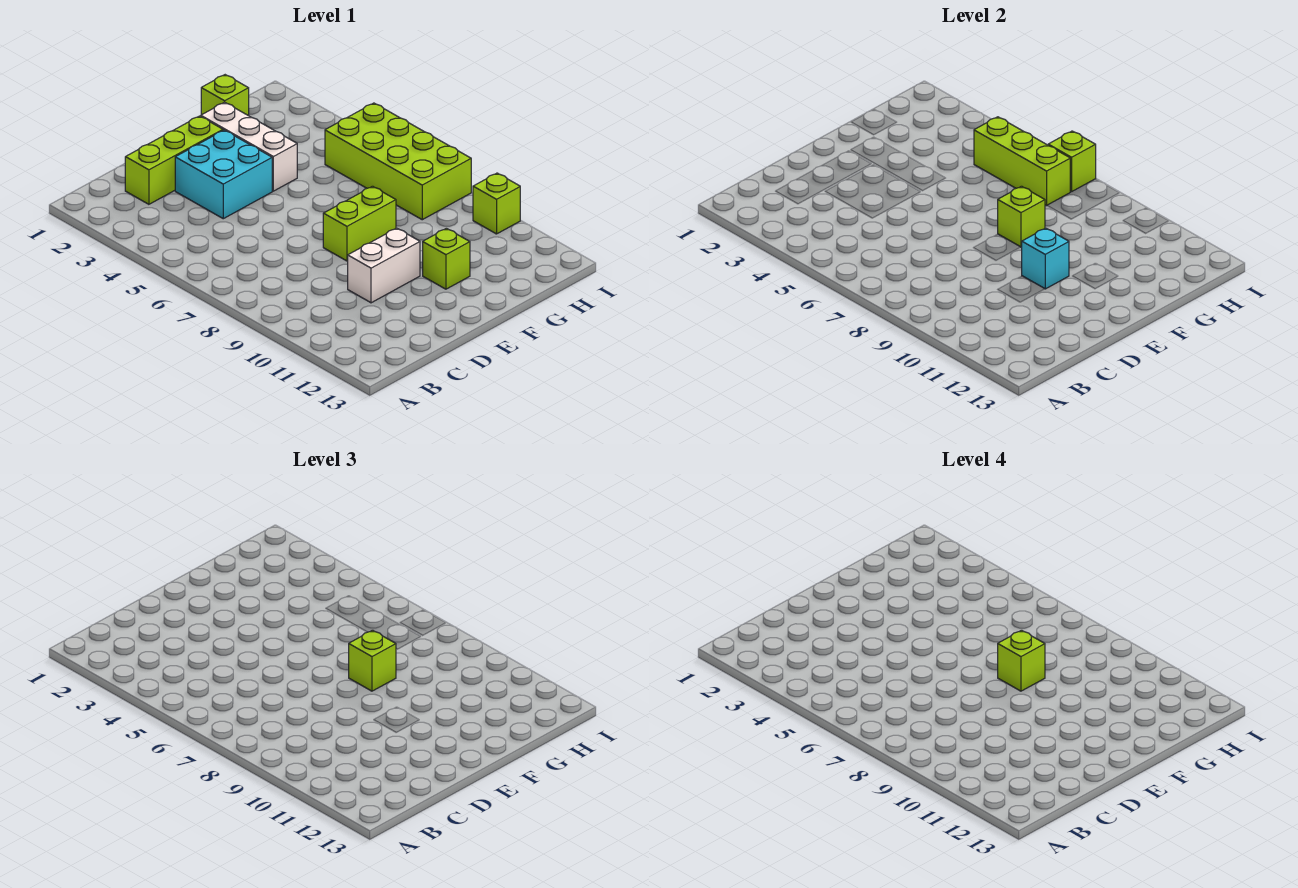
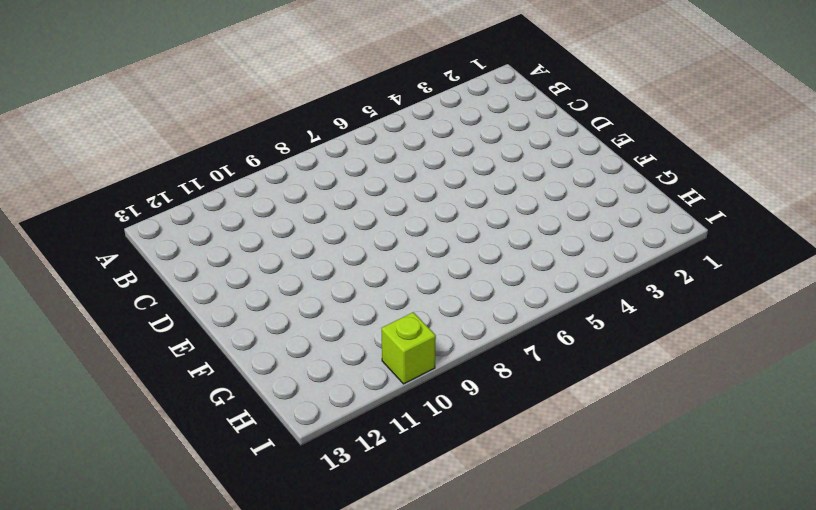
none -> lime brick C2:E2 level 1
none -> cyan brick D3:E4 level 1
none -> white brick D10:E10 level 1

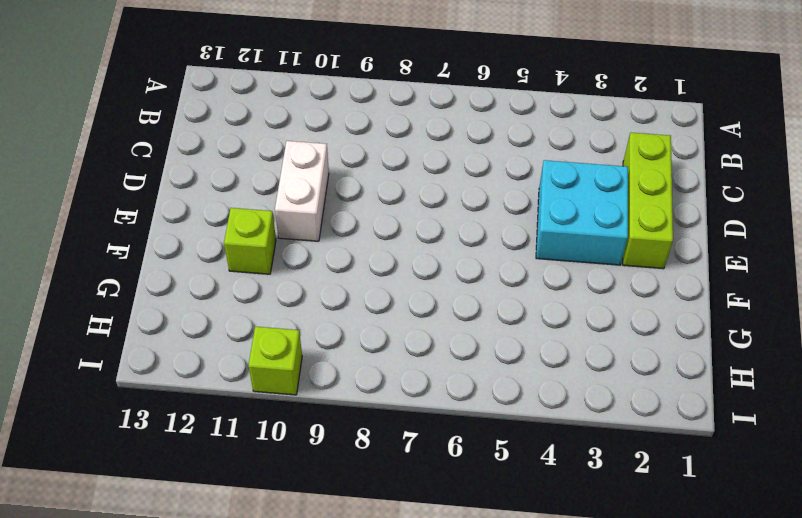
none -> lime brick E8:F8 level 1
none -> white brick F2:F4 level 1
none -> lime brick G1 level 1

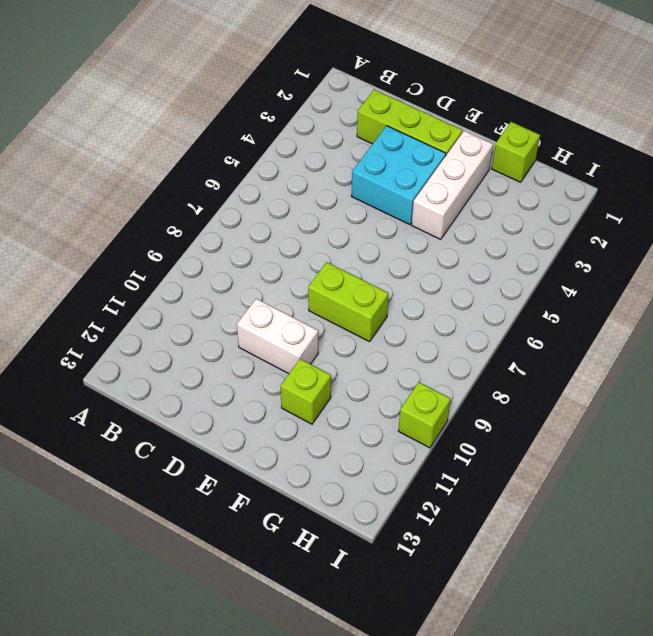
none -> lime brick H5:I8 level 1
none -> cyan brick E10 level 2
none -> lime brick F8 level 2

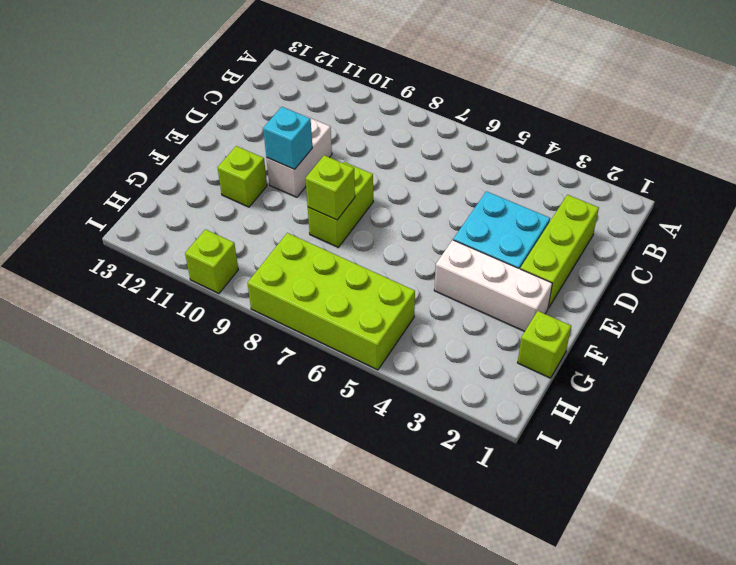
none -> lime brick H5:H7 level 2
none -> lime brick I7 level 2
none -> lime brick F8 level 3

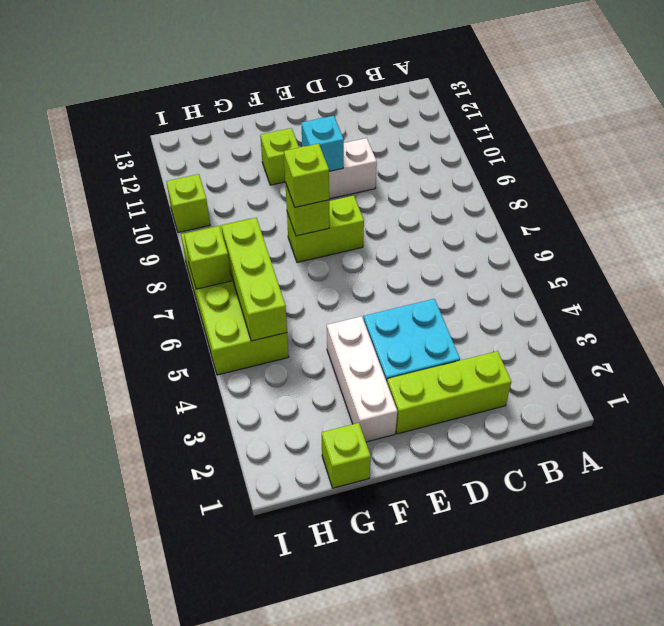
none -> lime brick F8 level 4

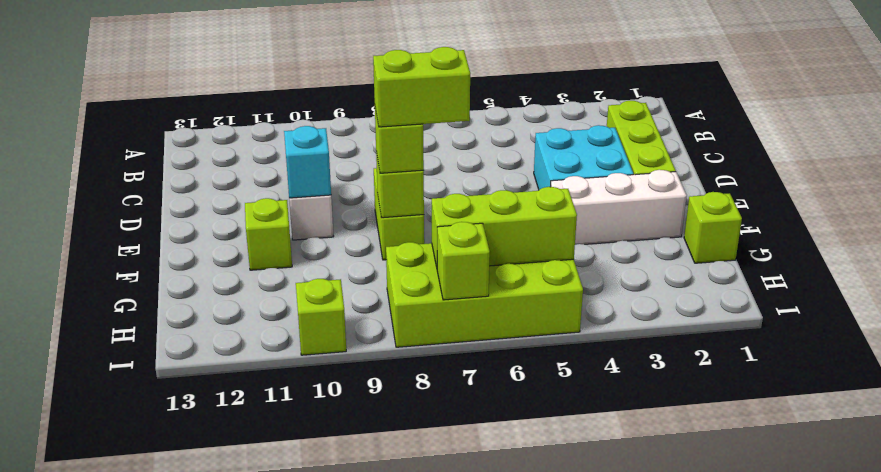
lime brick F7:F8 level 4 -> lime brick F8 level 4

